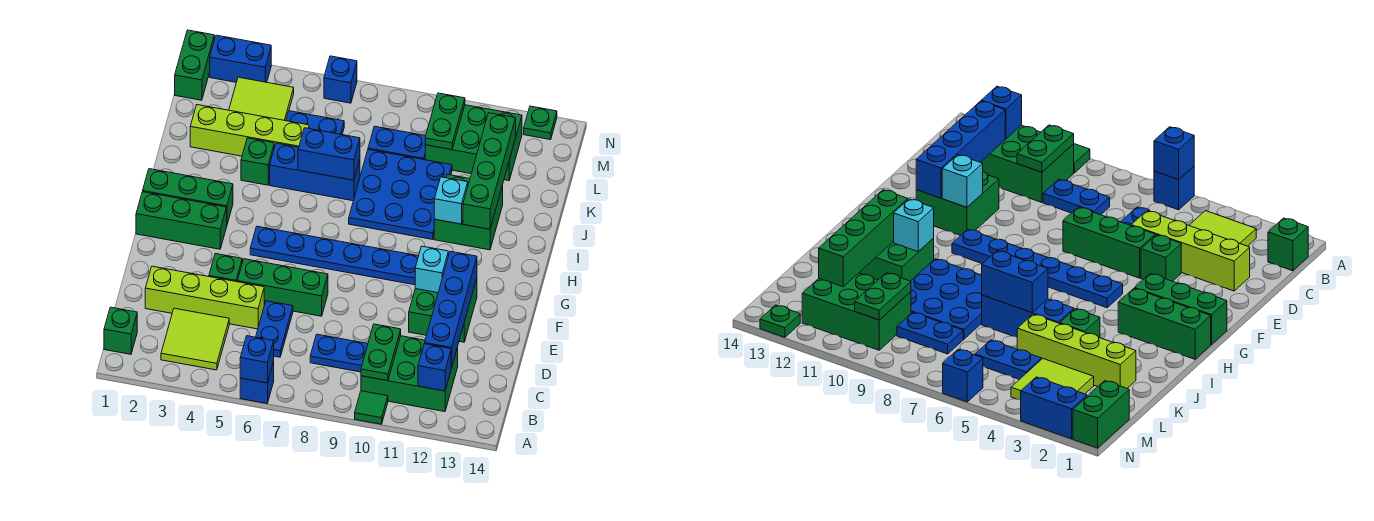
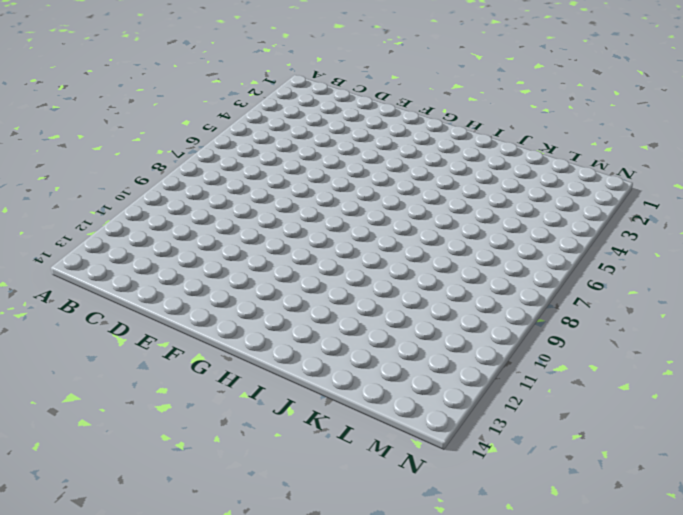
none -> blue brick A6 level 1
none -> green tile A10 level 1
none -> green brick B1 level 1
none -> lime tile B3:C4 level 1

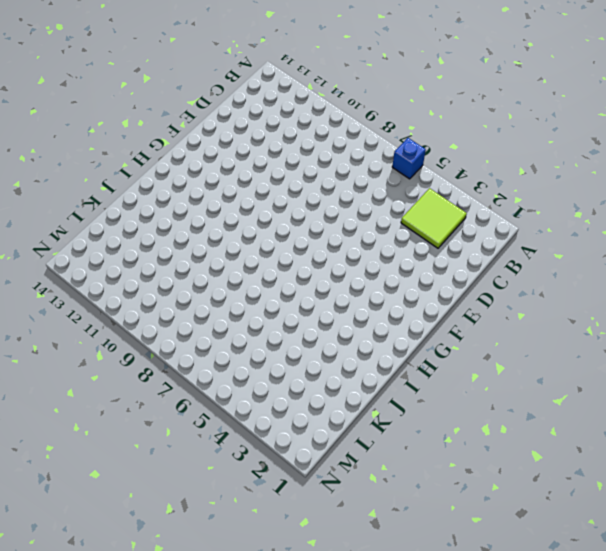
none -> green tile A10 level 1
none -> green brick B1 level 1
none -> green brick B10:C12 level 1
none -> blue plate C6:D6 level 1

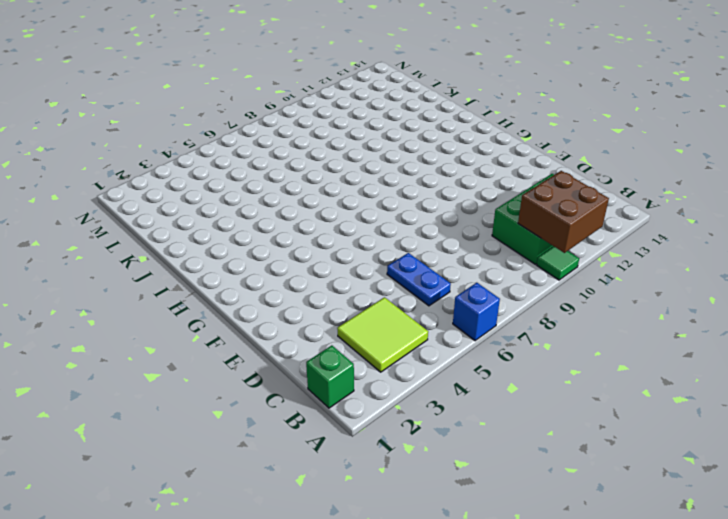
brown brick A10:B11 level 2 -> green plate B10:C10 level 2
none -> blue plate C8:C9 level 1
none -> lime brick D2:D5 level 1
none -> green brick E4 level 1
none -> green brick E5:E7 level 1

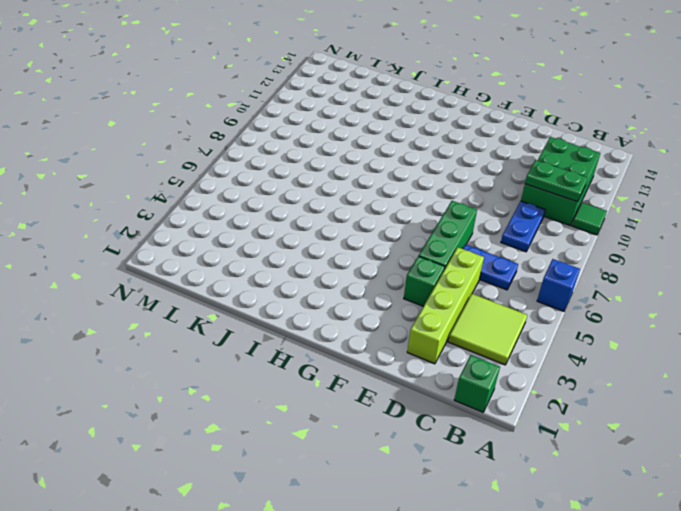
none -> green brick E11:F12 level 1
none -> green brick G1:G3 level 1
none -> blue plate G5:G10 level 1
none -> green brick H1:H3 level 1

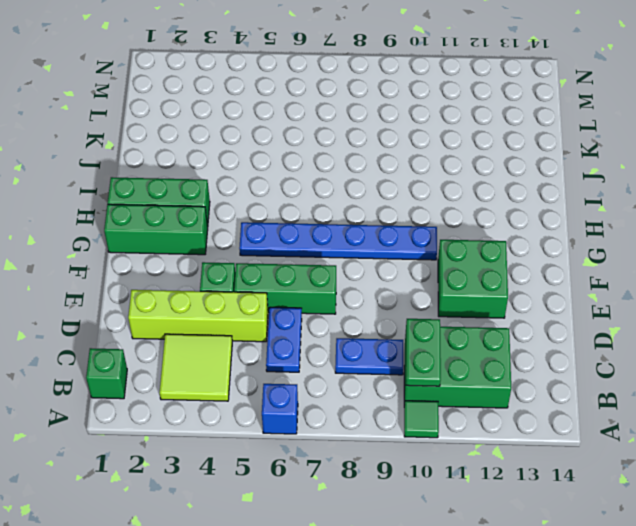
none -> blue plate I8:K10 level 1
none -> green brick I11:J12 level 1
none -> green brick J4 level 1
none -> blue brick J5:J7 level 1

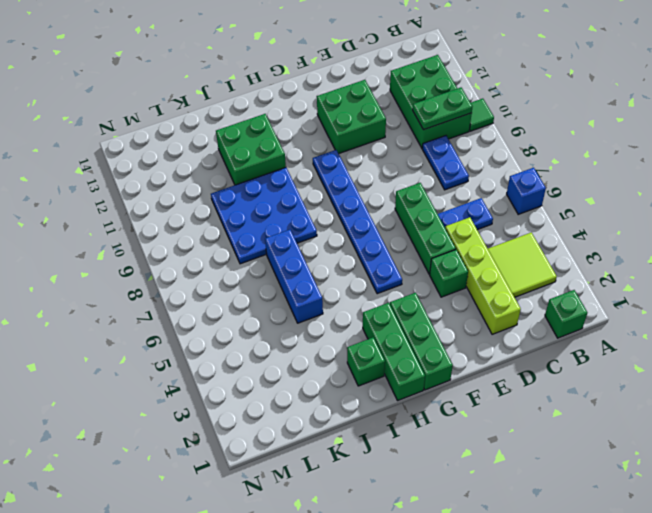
green brick I2 level 1 -> green brick J4 level 1
none -> lime brick K2:K5 level 1
none -> lime tile L3:M4 level 1
none -> blue plate L5:L6 level 1
none -> blue plate L8:L9 level 1

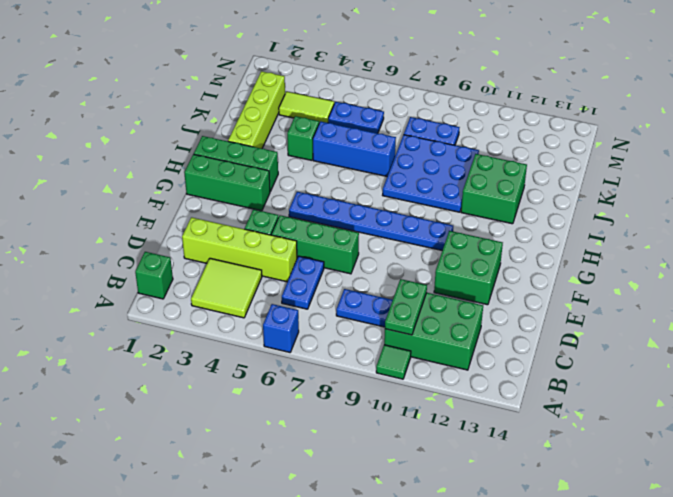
lime brick I2:L2 level 1 -> lime brick K2:K5 level 1
lime tile L3:L4 level 1 -> lime tile L3:M4 level 1
none -> green brick L10:M12 level 1
none -> green brick M1:N1 level 1
none -> blue brick N2:N3 level 1
none -> blue brick N6 level 1

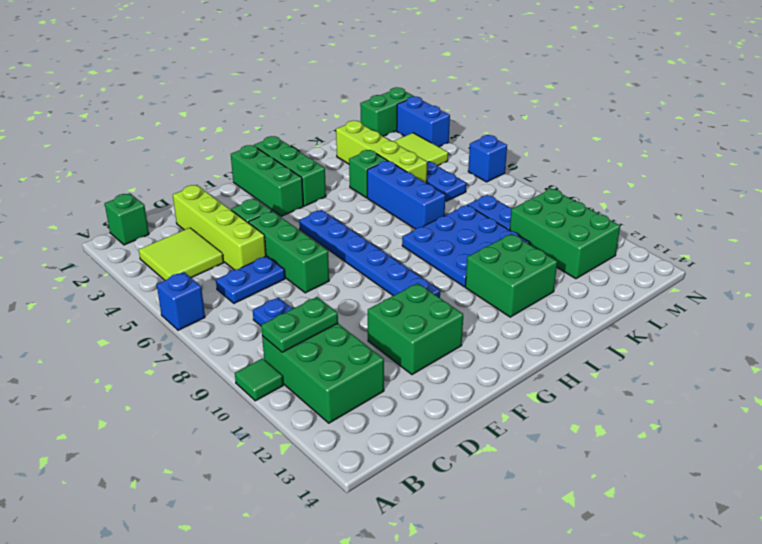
none -> green plate N13 level 1
none -> blue brick A6 level 2
none -> blue brick B12 level 2
none -> blue brick C12:F12 level 2

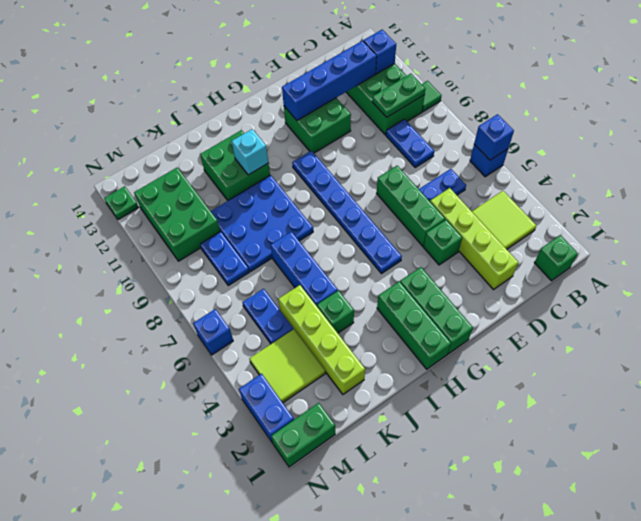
none -> cyan brick F11 level 2
none -> green brick I12:L12 level 2
none -> blue brick J6:J7 level 2
none -> green plate L10:M10 level 2

